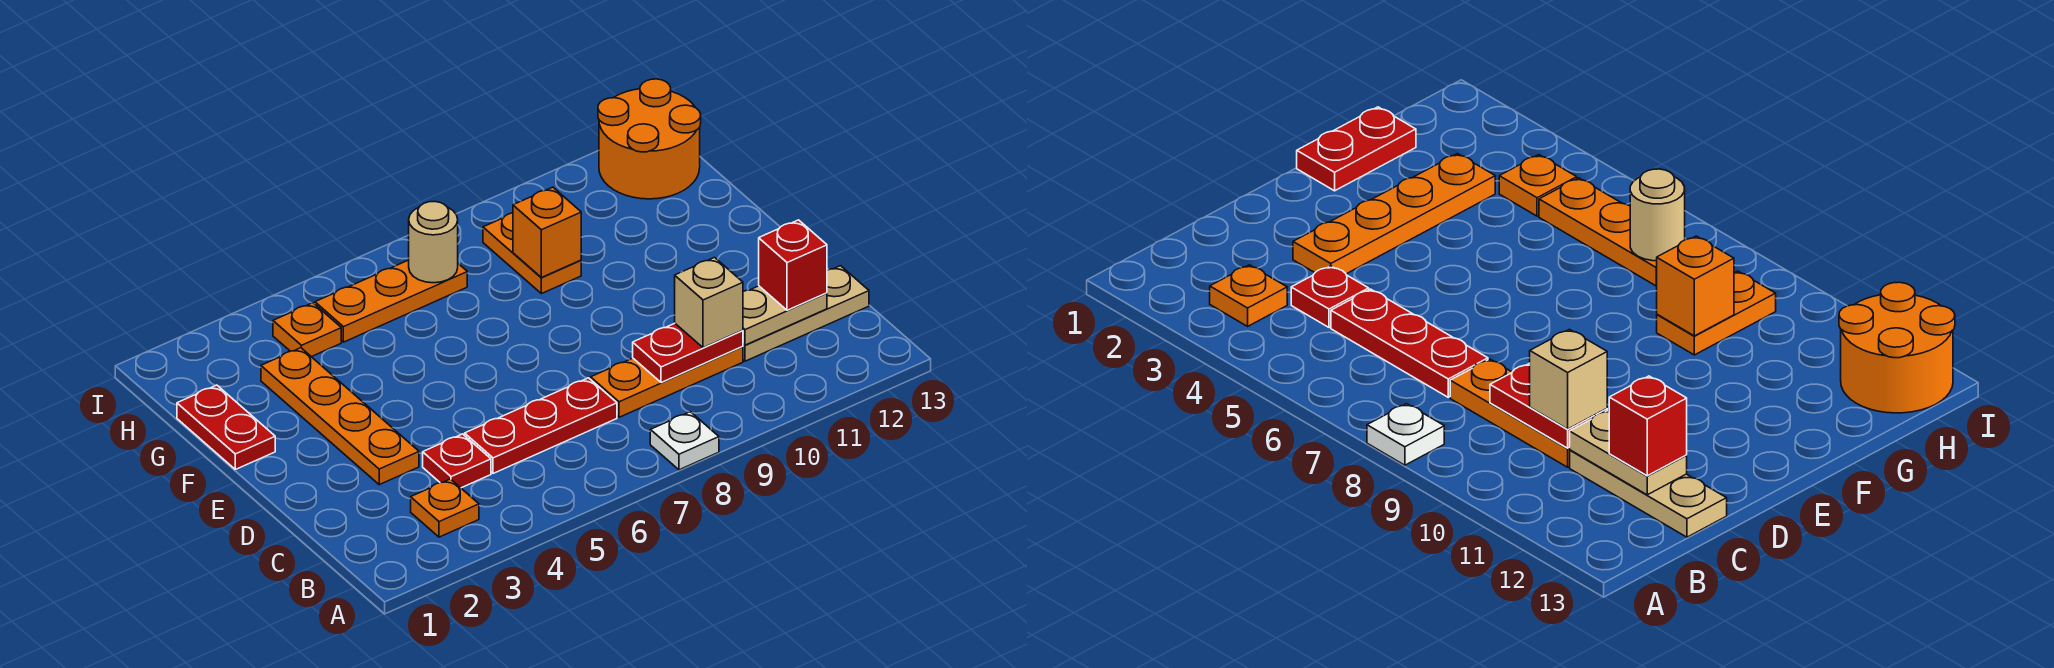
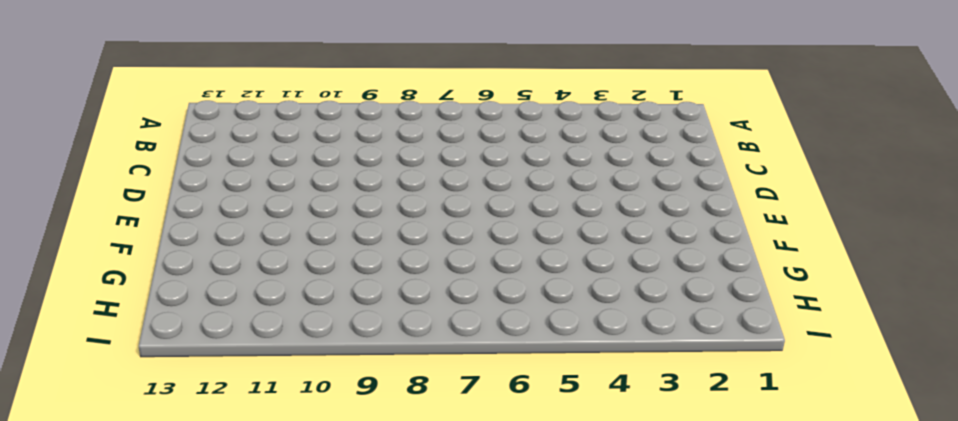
none -> white plate A8 level 1
none -> orange plate B3 level 1
none -> red plate C4 level 1

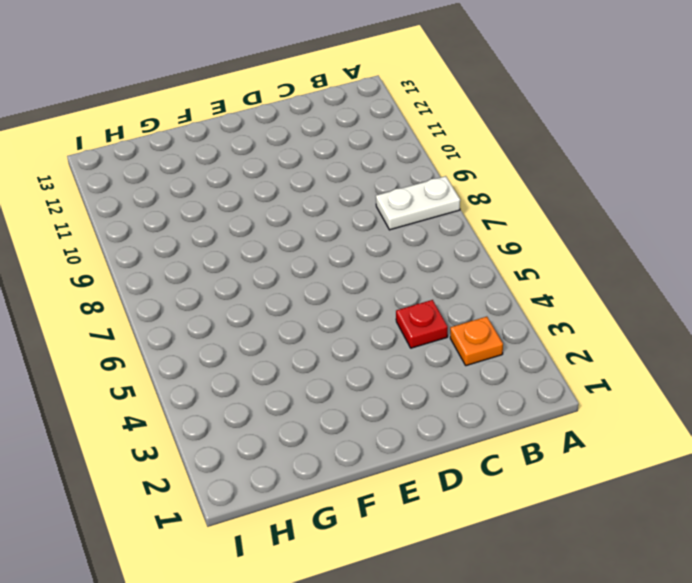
white plate A8:B8 level 1 -> white plate A8 level 1
none -> red plate C5:C7 level 1
none -> orange plate C8:C10 level 1
none -> tan plate C11:C13 level 1

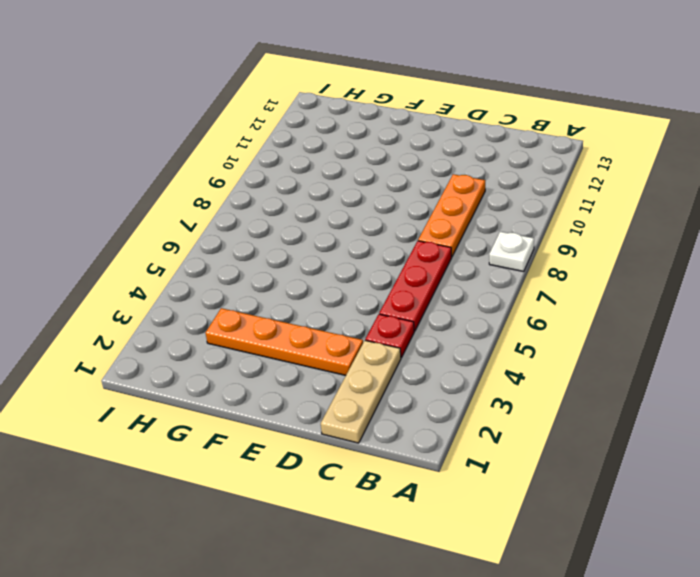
tan plate C1:C3 level 1 -> tan plate C11:C13 level 1
none -> orange plate B3 level 1
none -> red plate F1:G1 level 1
none -> orange plate G9:H9 level 1

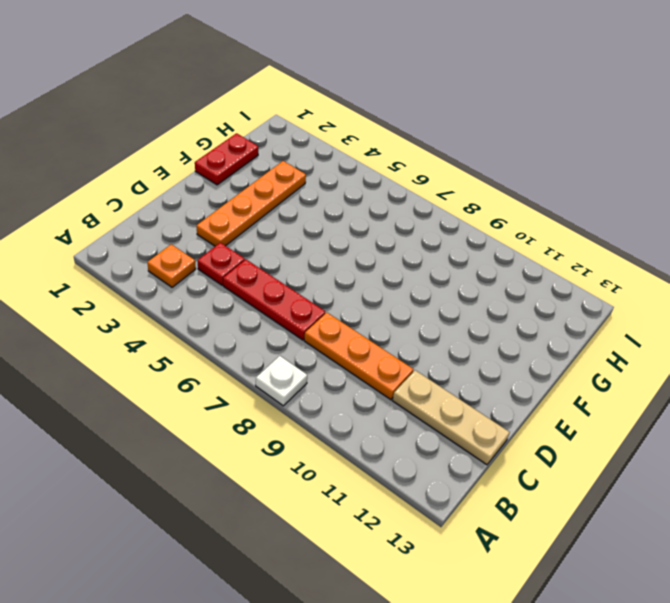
none -> orange plate G9:H9 level 1
none -> orange plate H4 level 1
none -> orange plate H5:H7 level 1

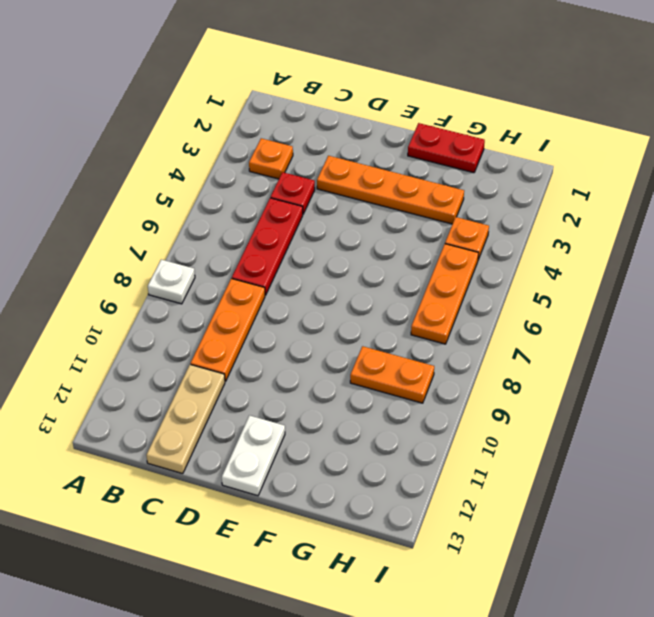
white plate E12:E13 level 1 -> none
none -> orange round brick H12:I13 level 1
none -> red plate C9:C10 level 2
none -> tan plate C11:C12 level 2

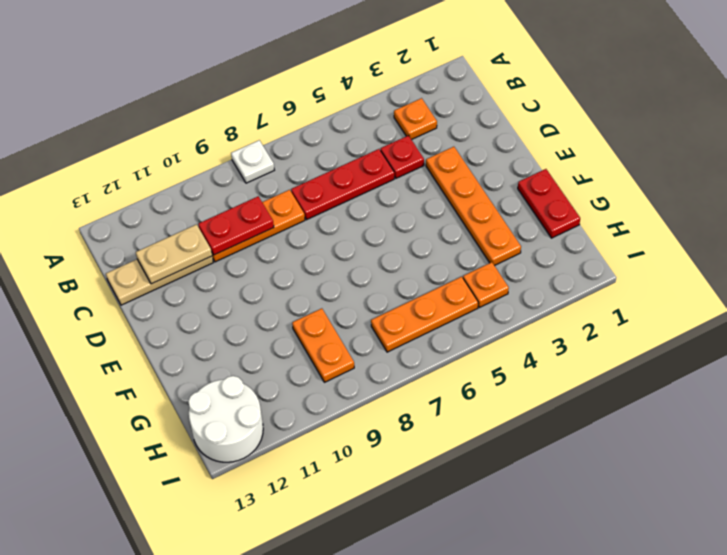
white round brick H12:I13 level 1 -> orange round brick H12:I13 level 1
none -> orange brick G9 level 2
none -> tan round brick H7 level 2
none -> tan brick C10 level 3

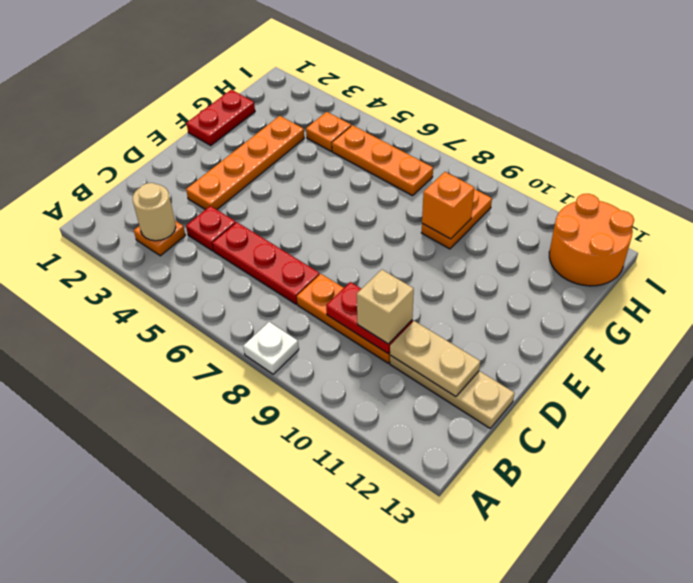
tan round brick B3 level 2 -> tan round brick H7 level 2
none -> red brick C12 level 3

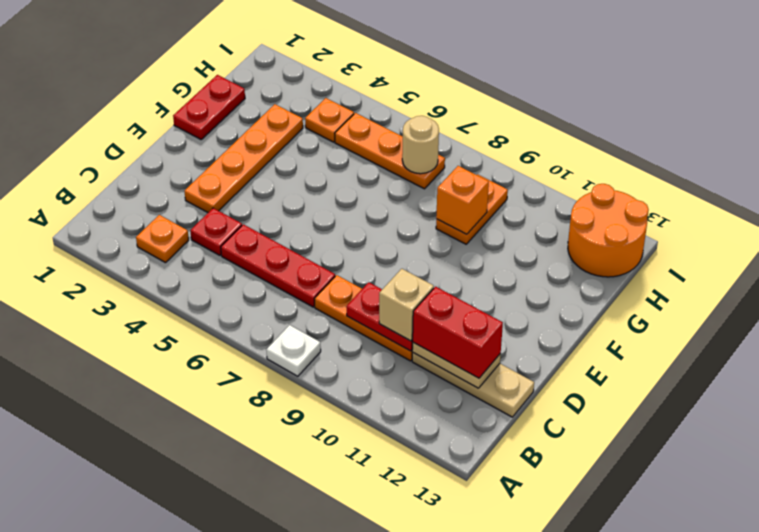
red brick C11:C12 level 3 -> red brick C12 level 3

